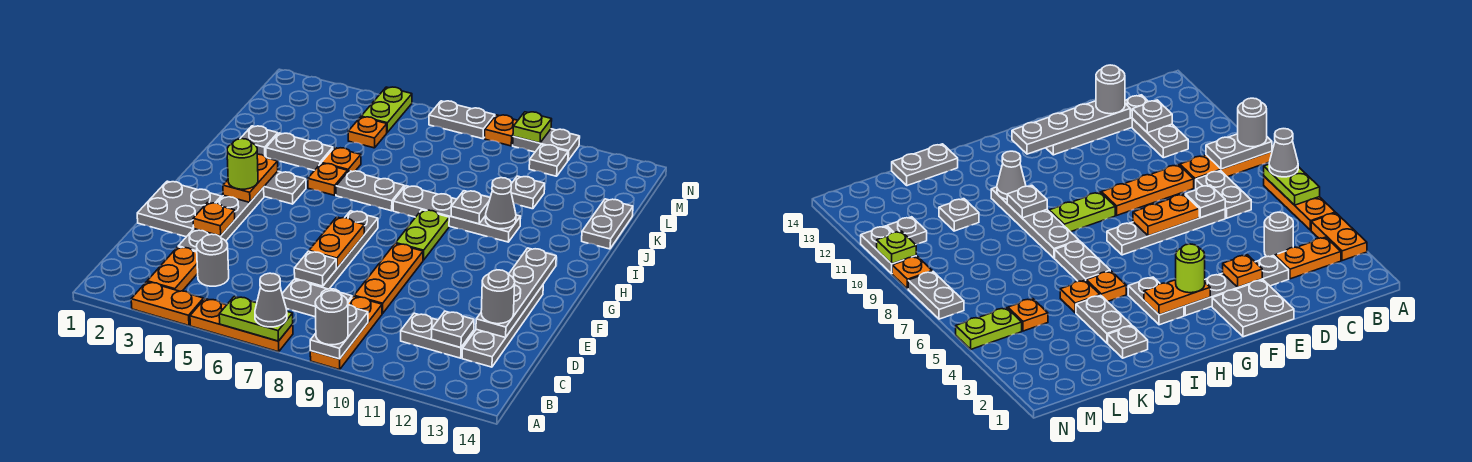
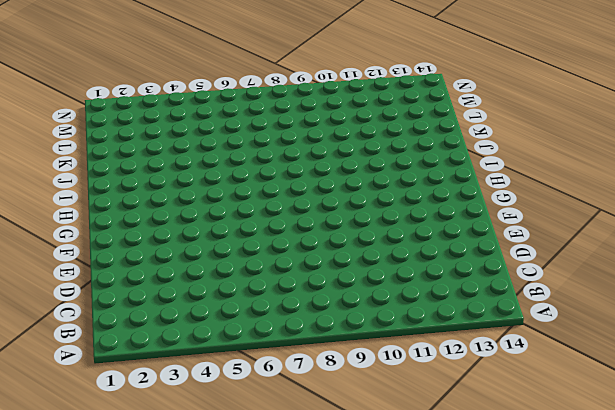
none -> orange plate A3:A4 level 1
none -> orange plate A5:A7 level 1
none -> orange plate A9:C9 level 1
none -> orange plate B3:C3 level 1

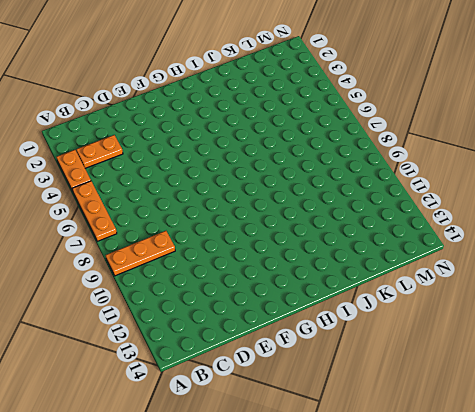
none -> grey round brick C4 level 1
none -> grey plate C7:C8 level 1
none -> grey plate C11:C12 level 1
none -> grey plate C13:F13 level 1

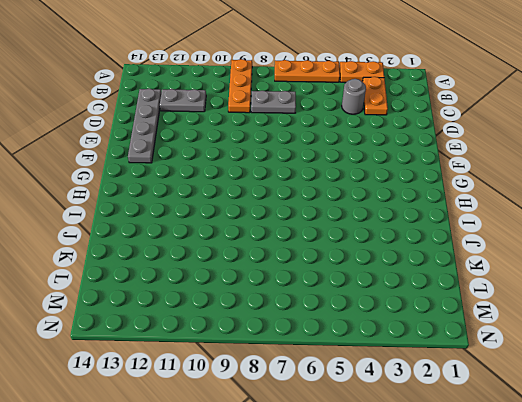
none -> grey plate D3:G3 level 1
none -> grey plate D7:G7 level 1
none -> orange plate D9:F9 level 1
none -> grey plate E1:F2 level 1

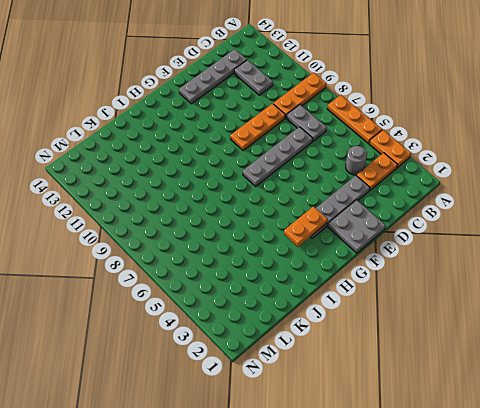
none -> lime plate G9:H9 level 1
none -> grey plate H3:H4 level 1
none -> orange plate I5 level 1
none -> grey plate I6:I7 level 1

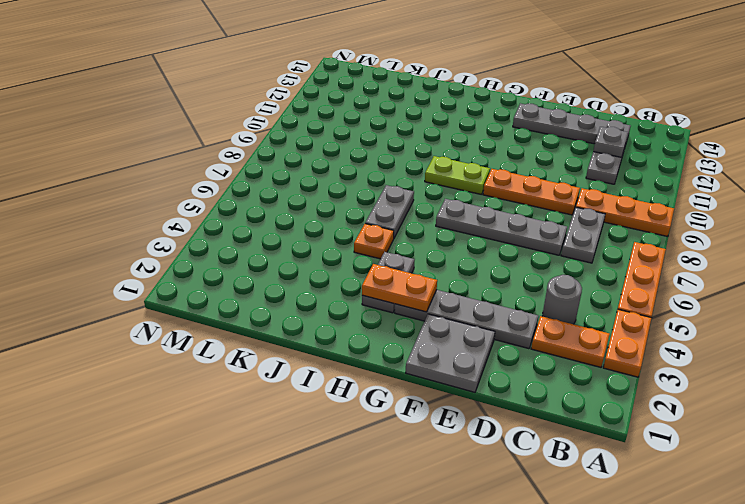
none -> grey plate I8:I11 level 1
none -> grey plate J2 level 1
none -> grey plate J3:J4 level 1
none -> orange plate J5 level 1

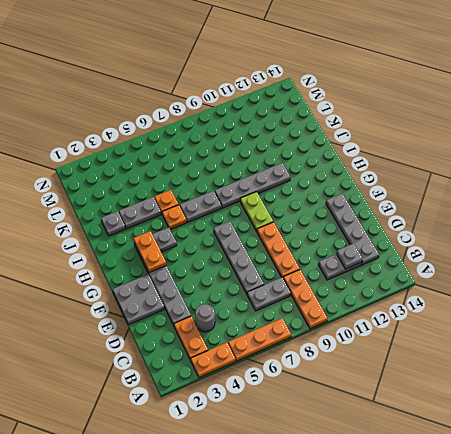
none -> grey plate J14:K14 level 1
none -> grey plate K11 level 1
none -> orange plate L5 level 1
none -> lime plate M5:N5 level 1

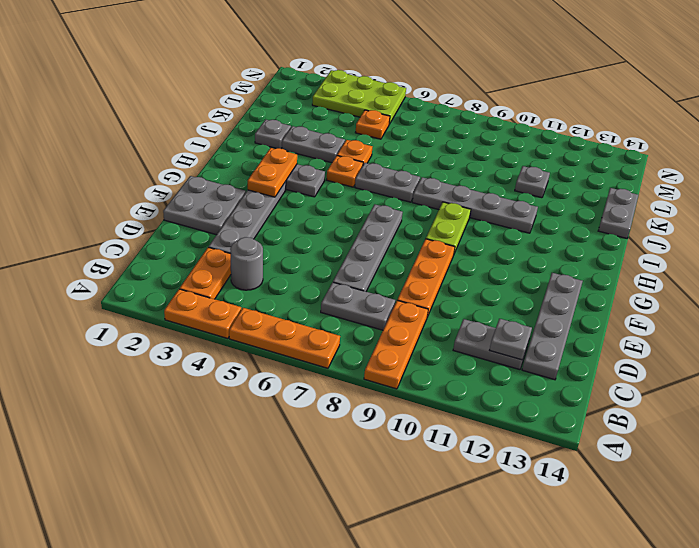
lime plate M3:N5 level 1 -> lime plate M5:N5 level 1
none -> grey plate M11 level 1
none -> grey plate N7:N8 level 1
none -> orange plate N9 level 1
none -> grey plate N10:N11 level 1

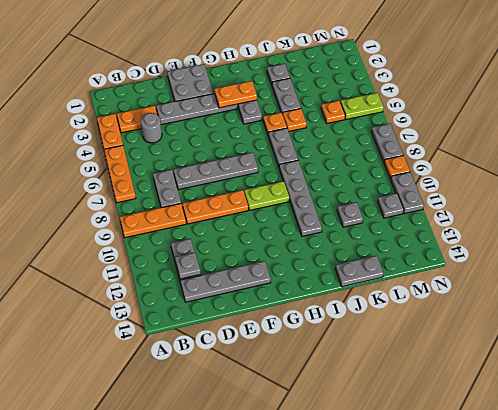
none -> lime plate A6:A7 level 2
none -> grey plate A9:B9 level 2
none -> grey plate D7 level 2
none -> grey plate D13:G13 level 2

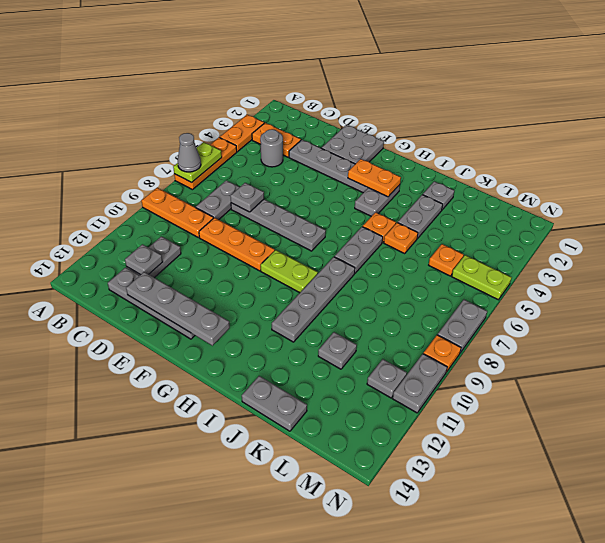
none -> grey plate A9:B9 level 2
none -> orange plate E3 level 2
none -> orange plate E7:F7 level 2
none -> grey plate I10 level 2

